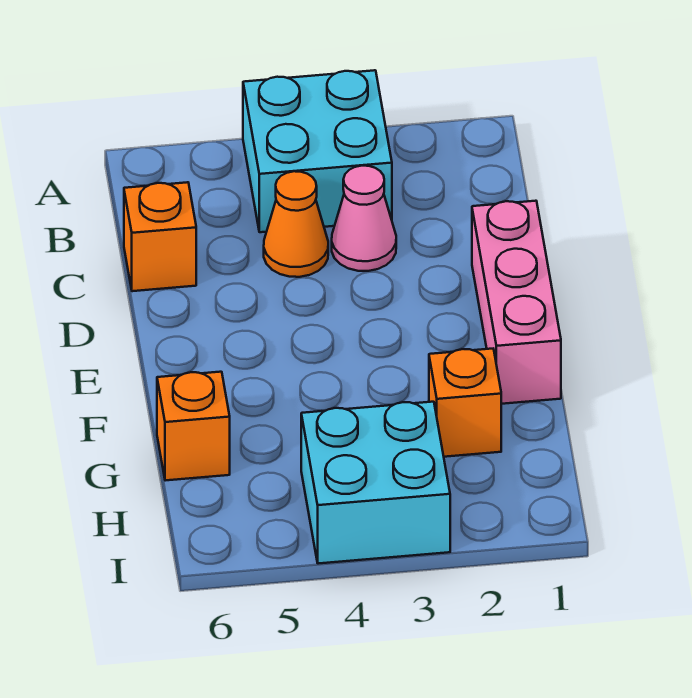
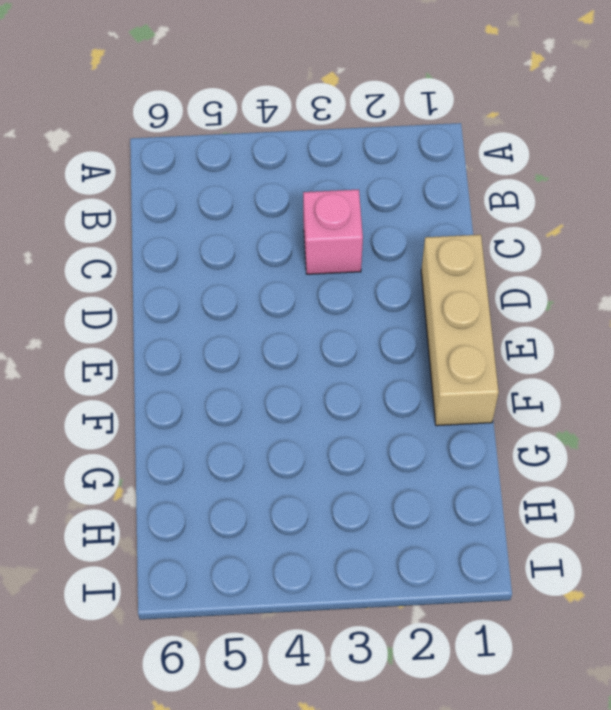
pink brick C3 level 1 -> pink cone C3 level 1
tan brick D1:F1 level 1 -> pink brick D1:F1 level 1
none -> cyan brick A3:B4 level 1
none -> orange cone C4 level 1

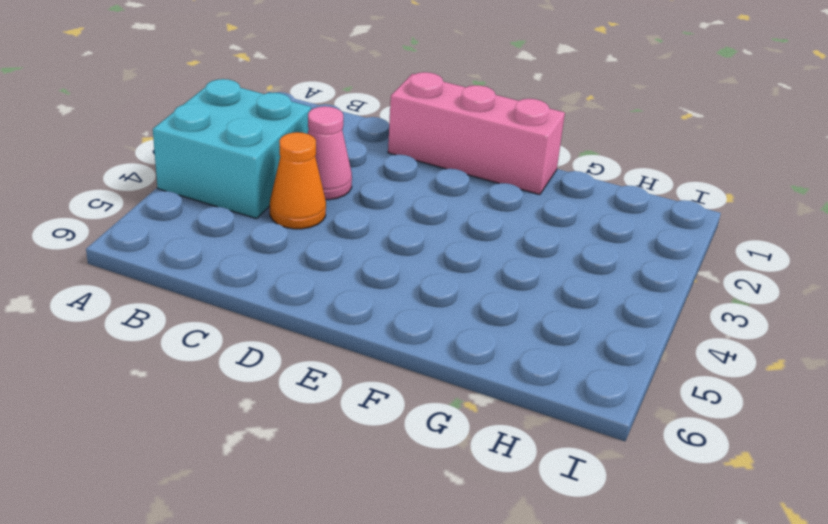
none -> orange brick C6 level 1
none -> orange brick G2 level 1

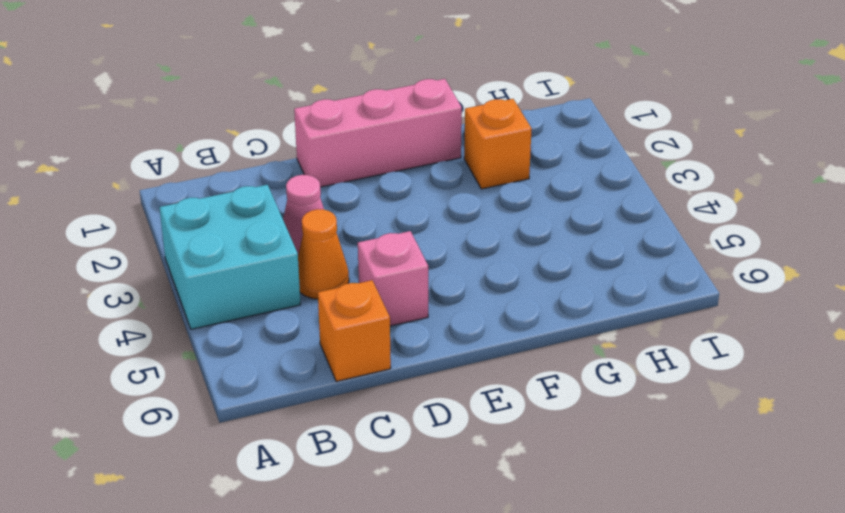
pink brick D5 level 1 -> none
none -> orange brick G6 level 1
none -> cyan brick H3:I4 level 1

